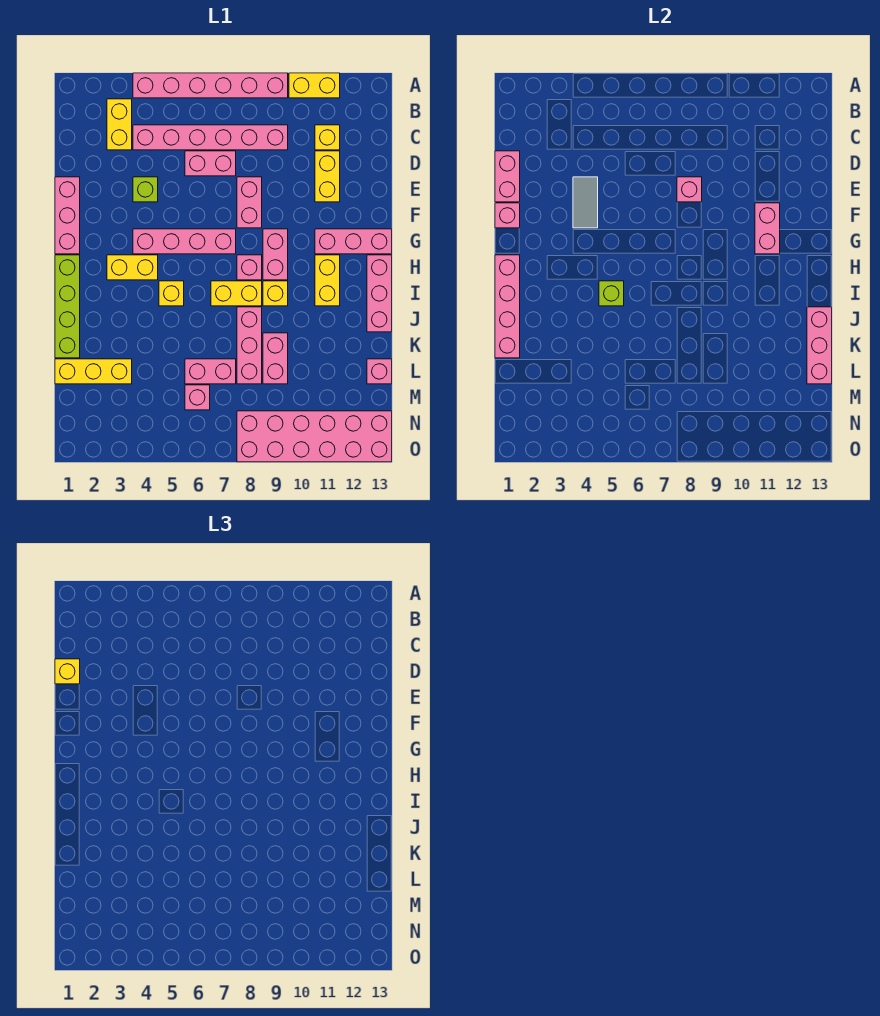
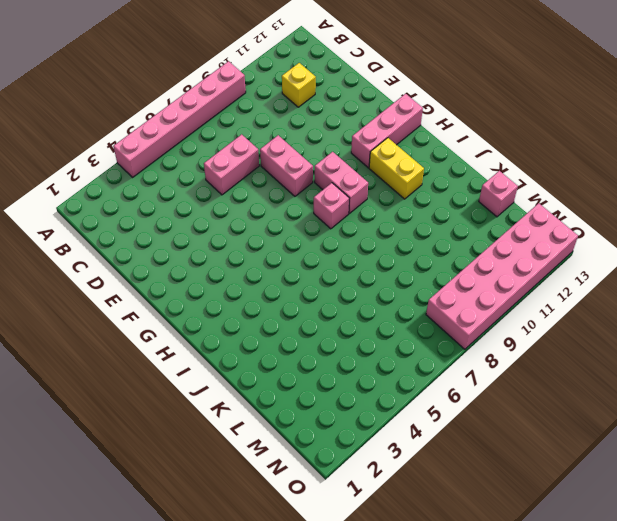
none -> yellow brick A10:A11 level 1
none -> yellow brick B3:C3 level 1
none -> pink brick C4:C9 level 1
none -> yellow brick D11:E11 level 1

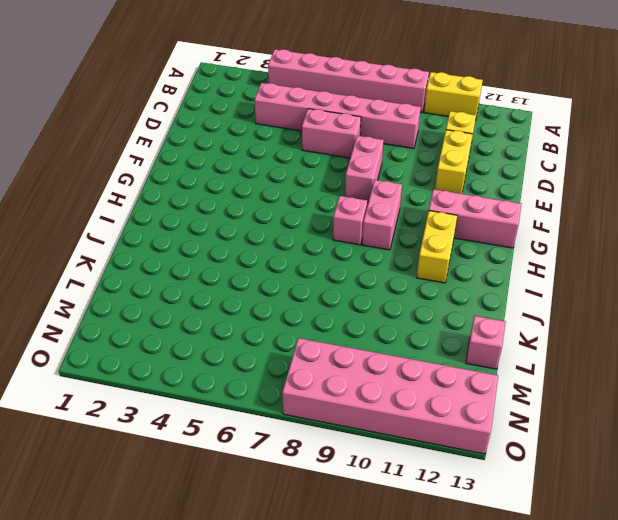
none -> yellow brick B3:C3 level 1
none -> pink brick E1:G1 level 1
none -> lime brick E4 level 1
none -> pink brick G4:G7 level 1

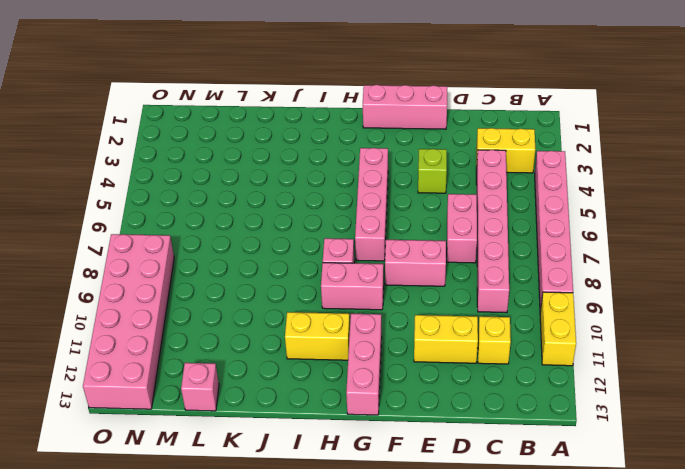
none -> lime brick H1:K1 level 1
none -> yellow brick H3:H4 level 1
none -> pink brick H13:J13 level 1
none -> yellow brick I5 level 1

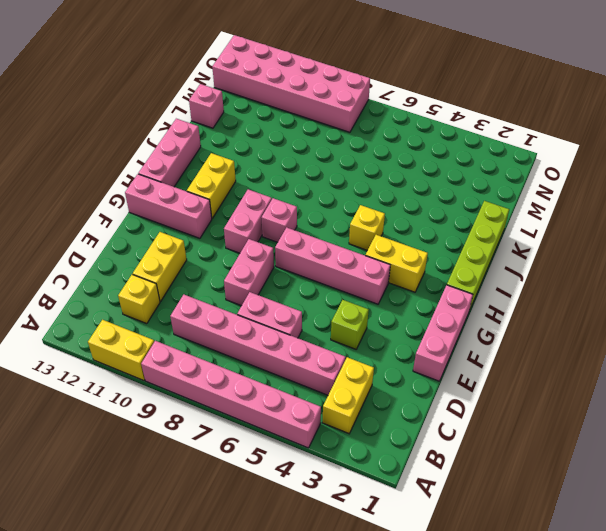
none -> yellow brick I7:I8 level 1
none -> yellow brick I9 level 1
none -> pink brick J8:L8 level 1
none -> pink brick K9:L9 level 1

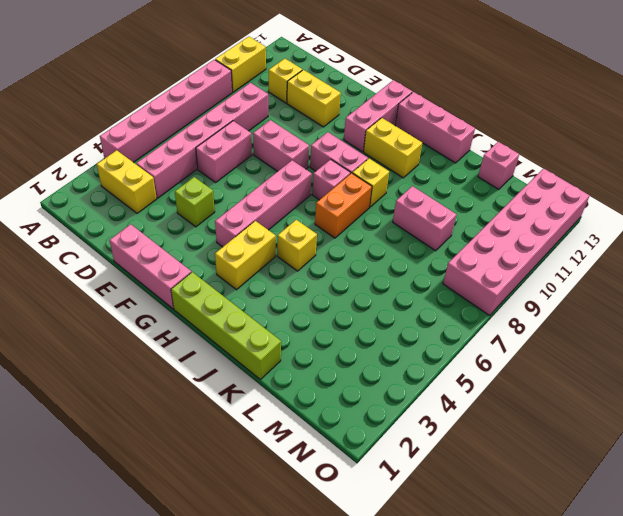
orange brick I7:I8 level 1 -> yellow brick I7:I8 level 1
none -> pink brick J8:L8 level 1
none -> yellow brick L1:L3 level 1
none -> pink brick L6:L7 level 1
none -> pink brick M6 level 1

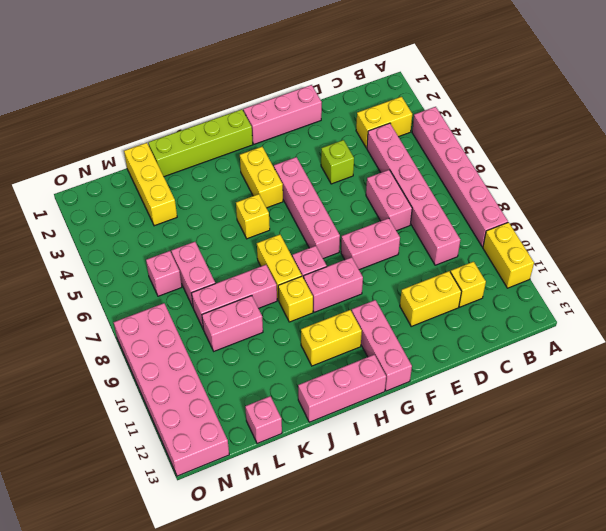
none -> pink brick D1:E1 level 2
none -> grey tile E4:F4 level 2
none -> pink brick E8 level 2
none -> pink brick F1 level 2

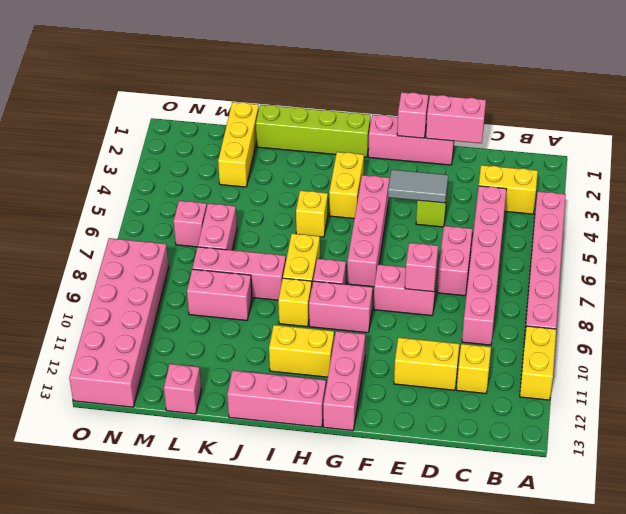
none -> pink brick F11:G11 level 2
none -> pink brick H1:K1 level 2
none -> lime brick I5 level 2
none -> pink brick J13:L13 level 2

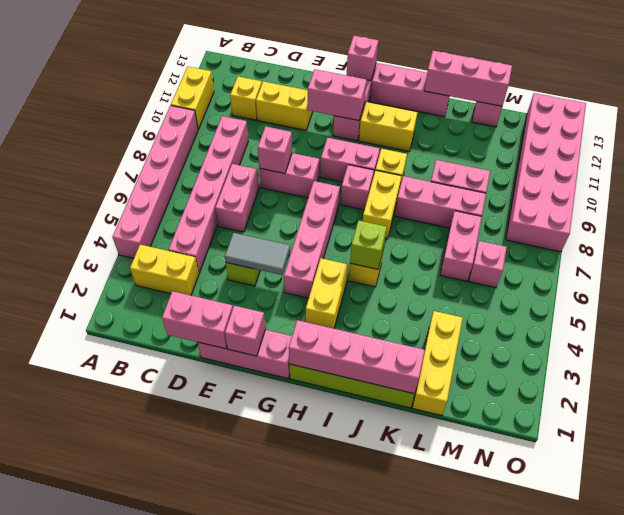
pink brick G13 level 2 -> none
none -> yellow brick D1 level 3

